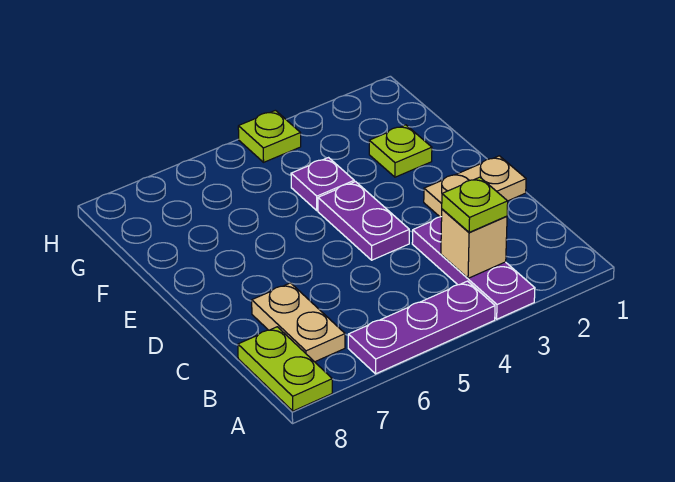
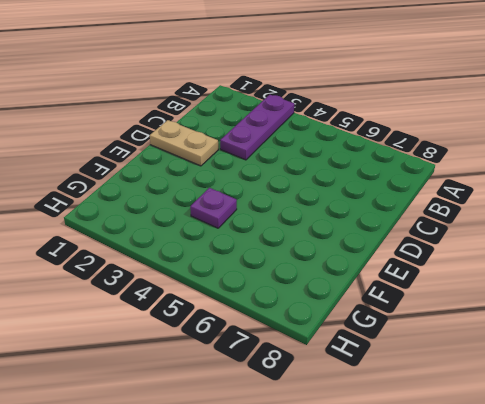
none -> purple plate A4:A6 level 1
none -> lime plate A8:B8 level 1

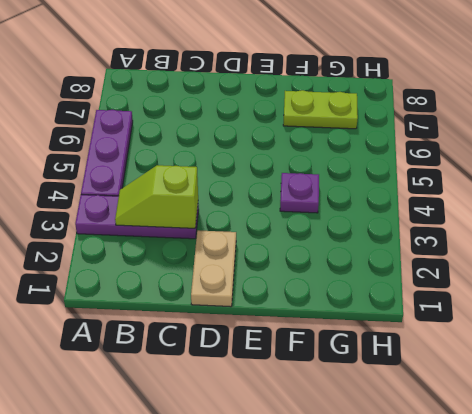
lime slope B3:C3 level 2 top C -> tan brick B3 level 2
lime plate F7:G7 level 1 -> lime plate A8:B8 level 1
none -> tan plate B7:C7 level 1
none -> purple plate D4:E4 level 1

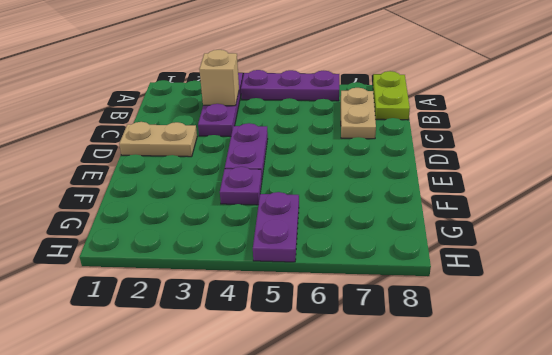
purple plate G5:H5 level 1 -> none
none -> lime plate F2 level 1
none -> lime plate H4 level 1

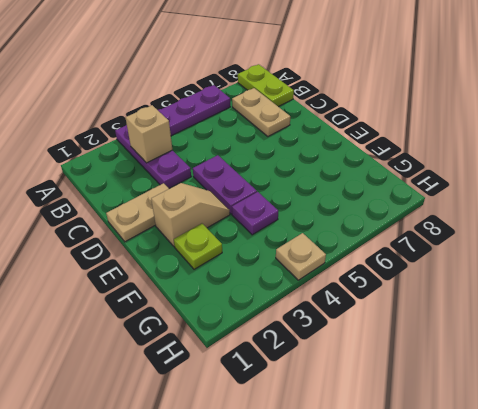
tan slope E2:E3 level 1 top 2 -> none
tan plate H4 level 1 -> lime plate H4 level 1
none -> lime plate B3 level 3

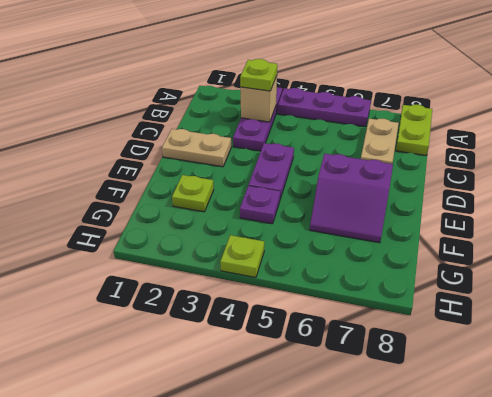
purple slope E6:F7 level 1 top E -> none

